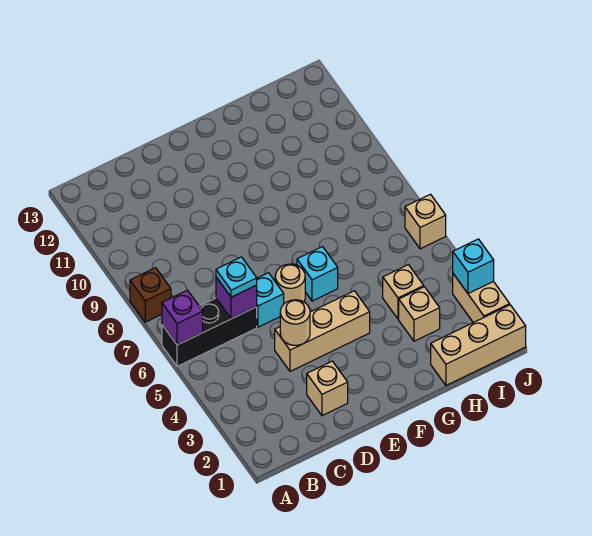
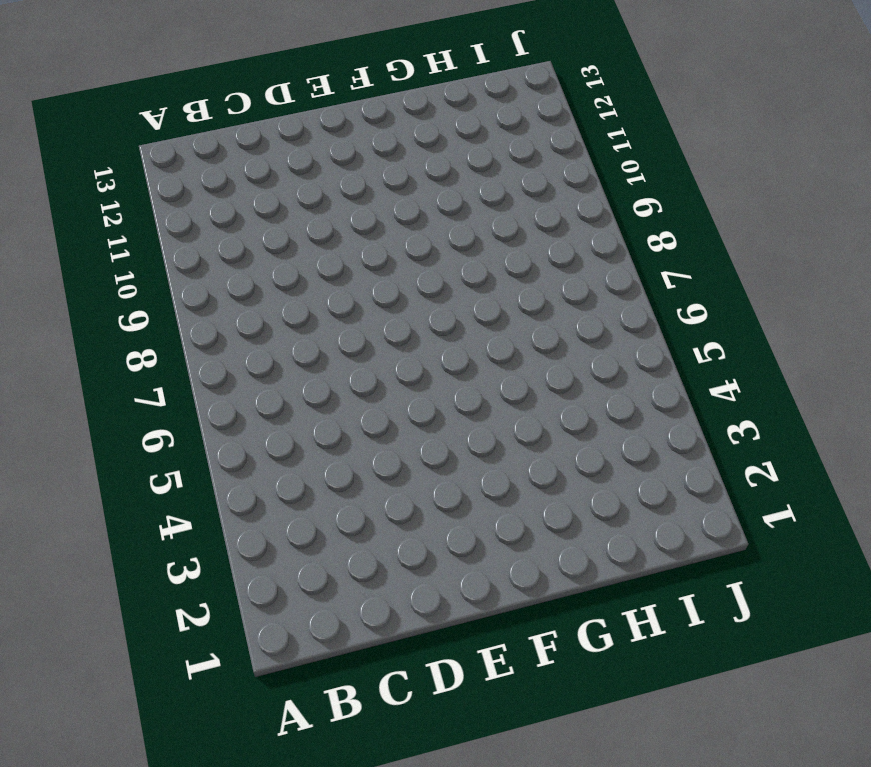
none -> black brick A6:C6 level 1
none -> brown brick A8 level 1
none -> tan brick D2 level 1

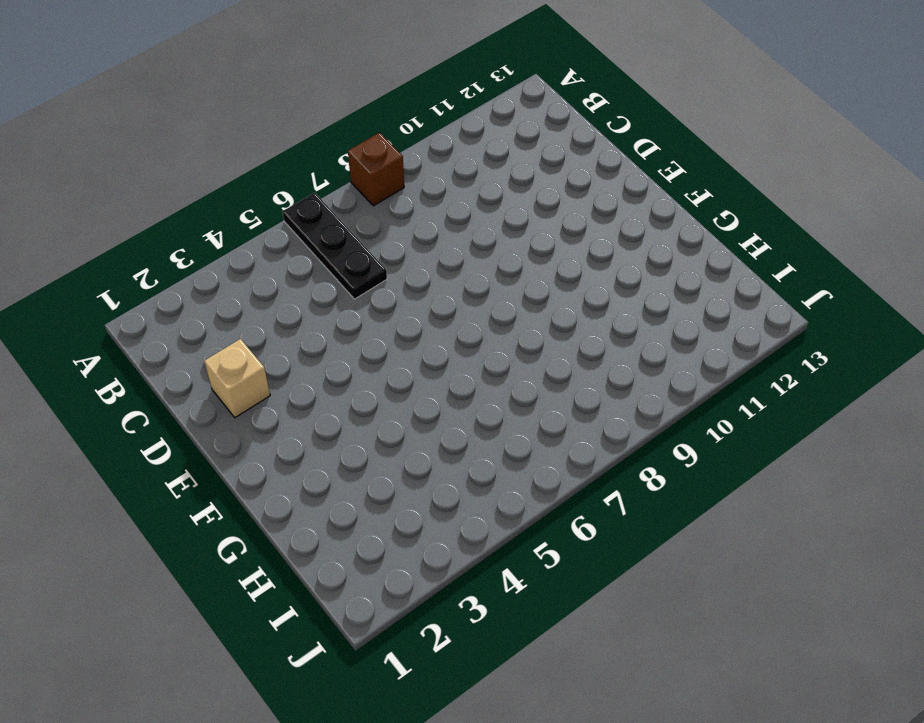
black plate A6:C6 level 1 -> black brick A6:C6 level 1
none -> tan brick D4:F4 level 1
none -> cyan brick D6 level 1
none -> tan round brick E6 level 1

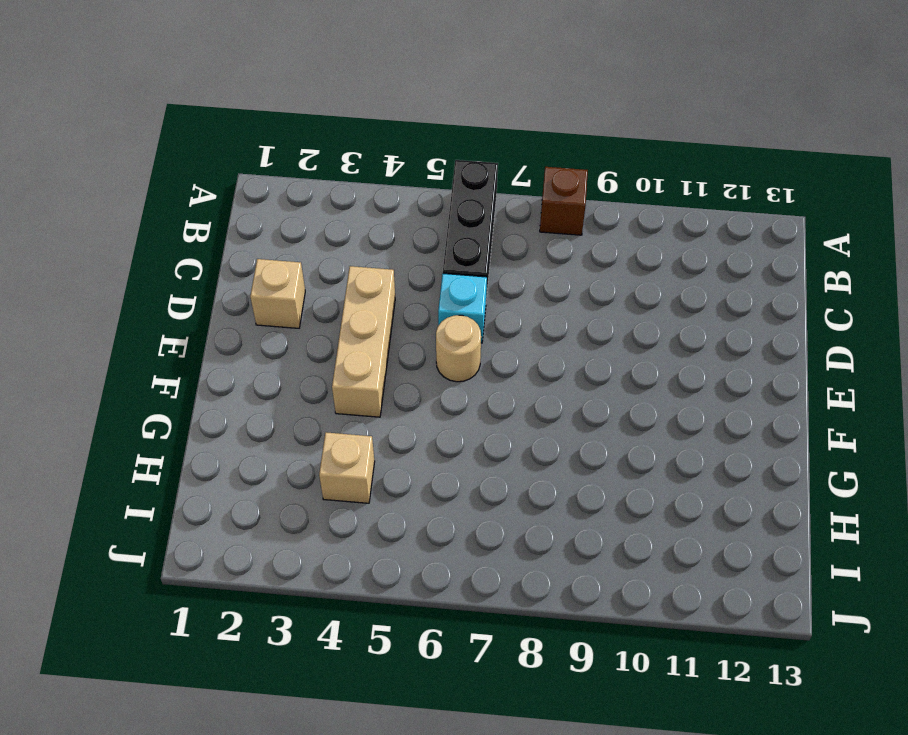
none -> cyan brick F6 level 1
none -> tan brick H1:J1 level 1
none -> tan brick H3 level 1

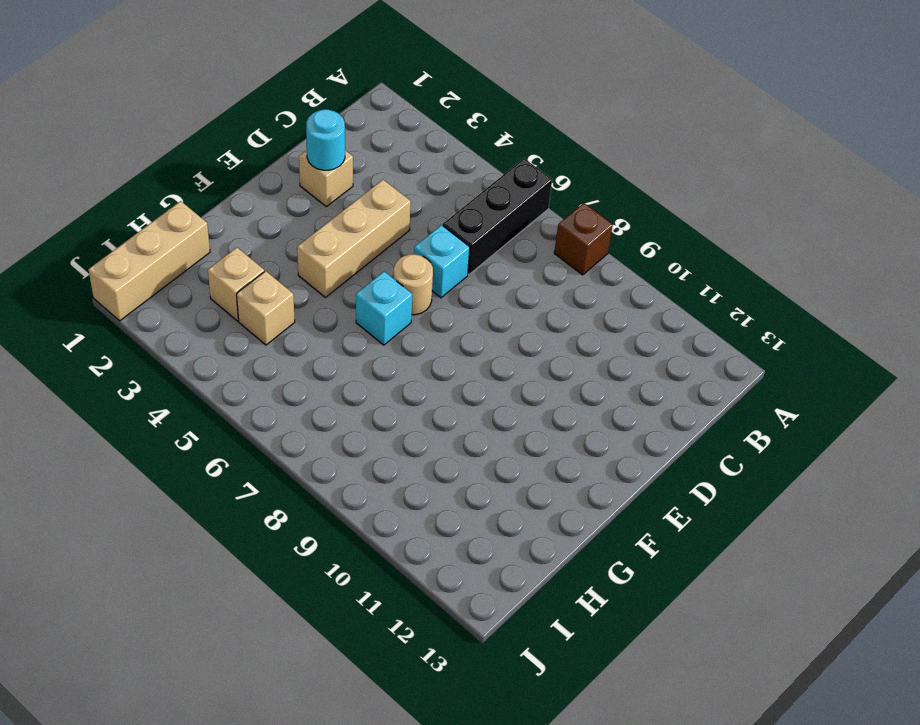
cyan round brick D2 level 2 -> none
none -> tan brick J2:J3 level 1
none -> tan brick J6 level 1
none -> purple brick A6 level 2

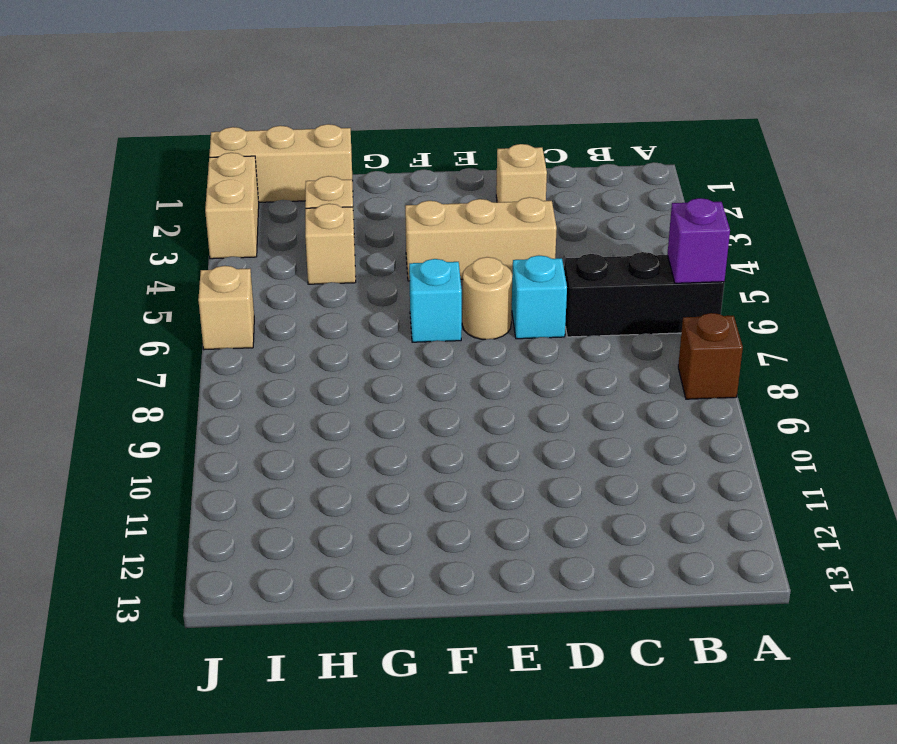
none -> purple brick C6 level 2
none -> tan round brick D4 level 2
none -> cyan brick J3 level 2

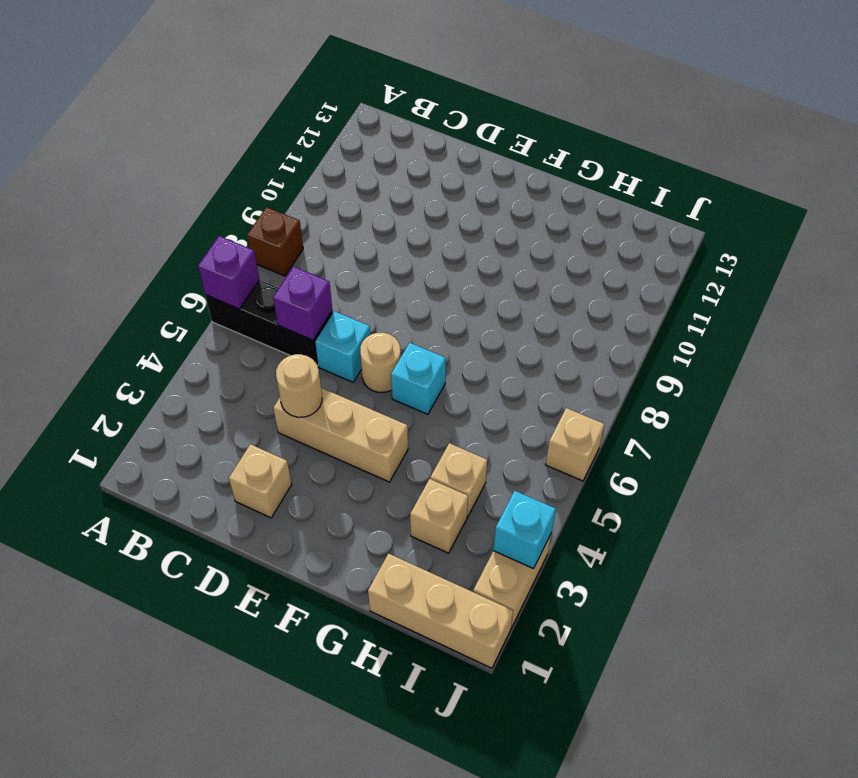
none -> cyan plate C6 level 3

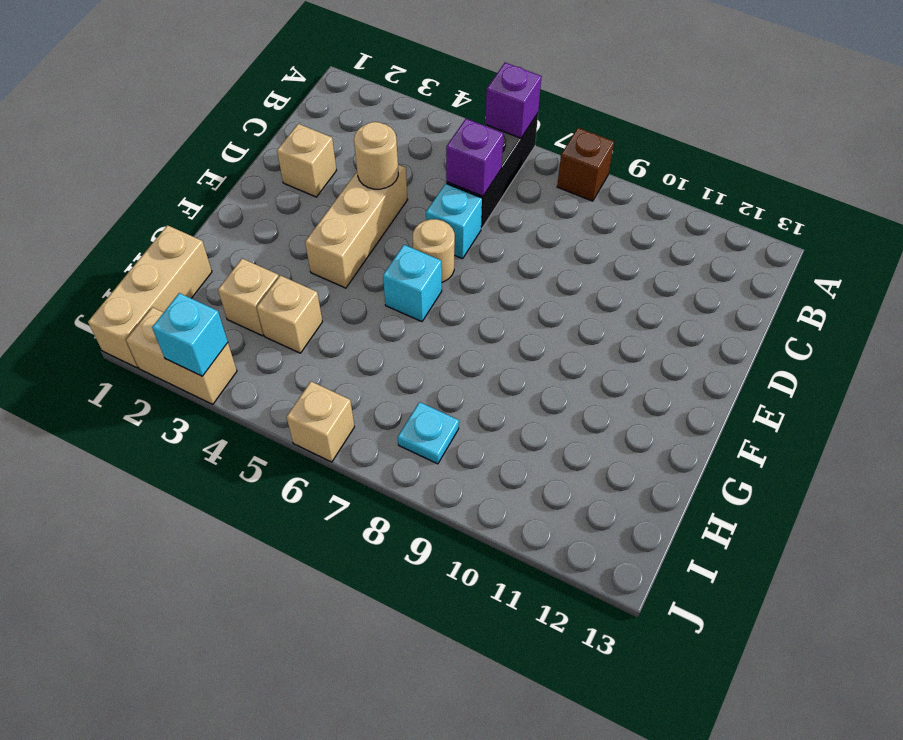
cyan plate I8 level 1 -> cyan plate C6 level 3

